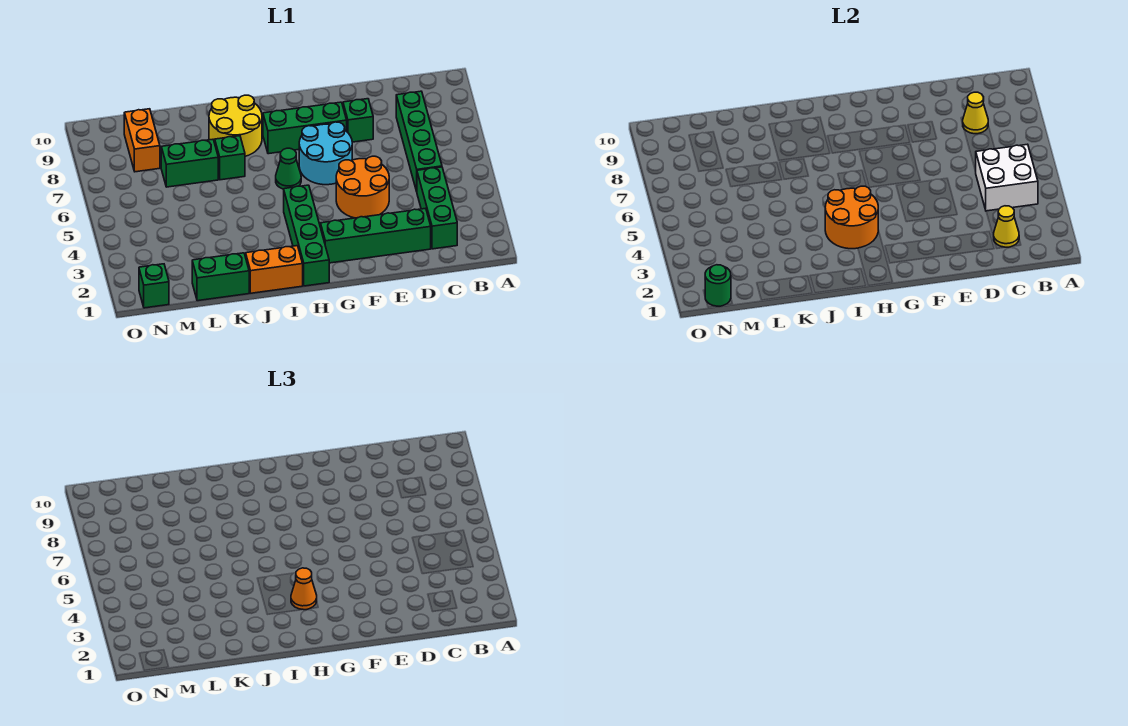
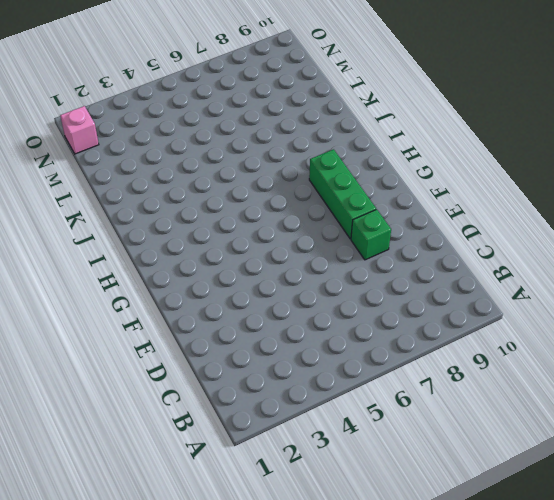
pink brick N1 level 1 -> green brick N1 level 1
none -> green brick C2:C4 level 1
none -> green brick C5:C8 level 1
none -> green brick D2:G2 level 1

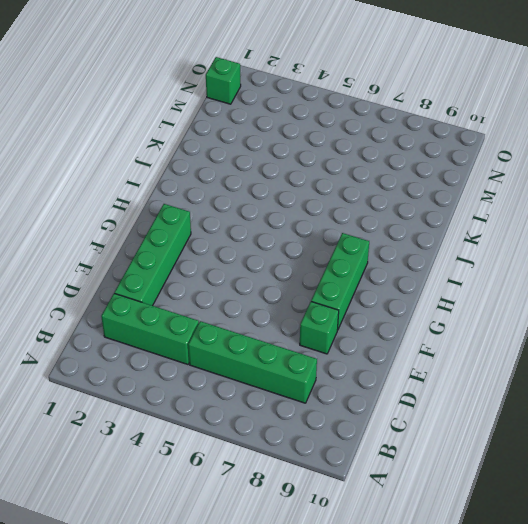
none -> orange round brick E4:F5 level 1
none -> cyan round brick F6:G7 level 1
none -> green brick H1:H4 level 1

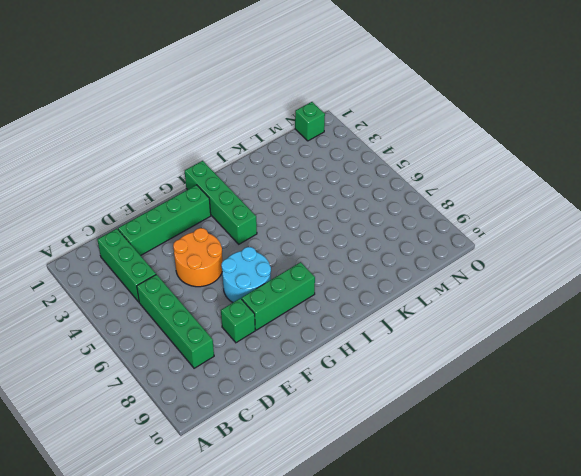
none -> green cone H6 level 1
none -> orange brick I1:J1 level 1
none -> yellow round brick I8:J9 level 1

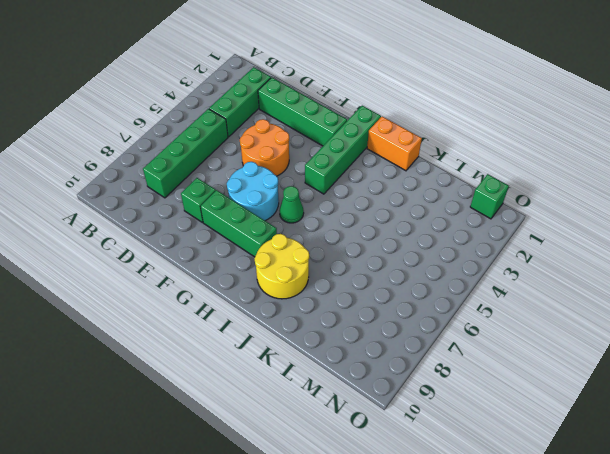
none -> green brick J7 level 1
none -> green brick K1:L1 level 1
none -> green brick K7:L7 level 1

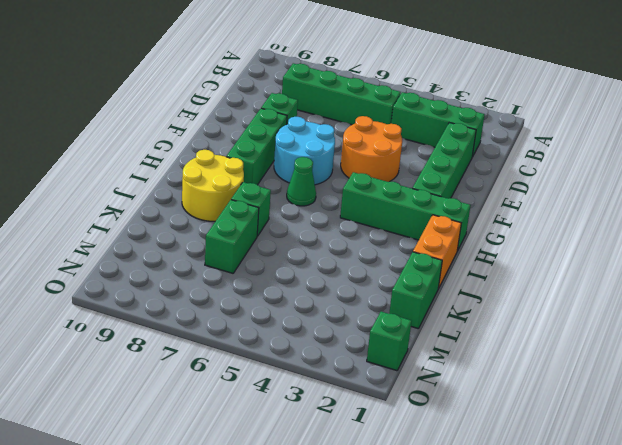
none -> orange brick M8:M9 level 1
none -> white brick B4:C5 level 2
none -> yellow cone C2 level 2

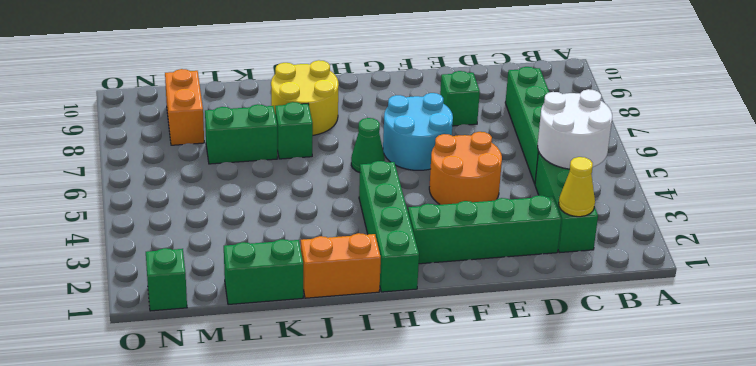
white round brick B4:C5 level 2 -> white brick B4:C5 level 2
none -> green brick F8:H8 level 1
none -> yellow cone C8 level 2
none -> orange round brick H3:I4 level 2

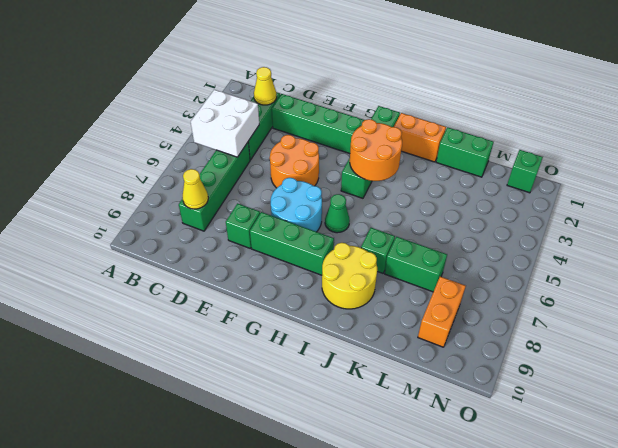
none -> green round brick N1 level 2
none -> orange cone H3 level 3

